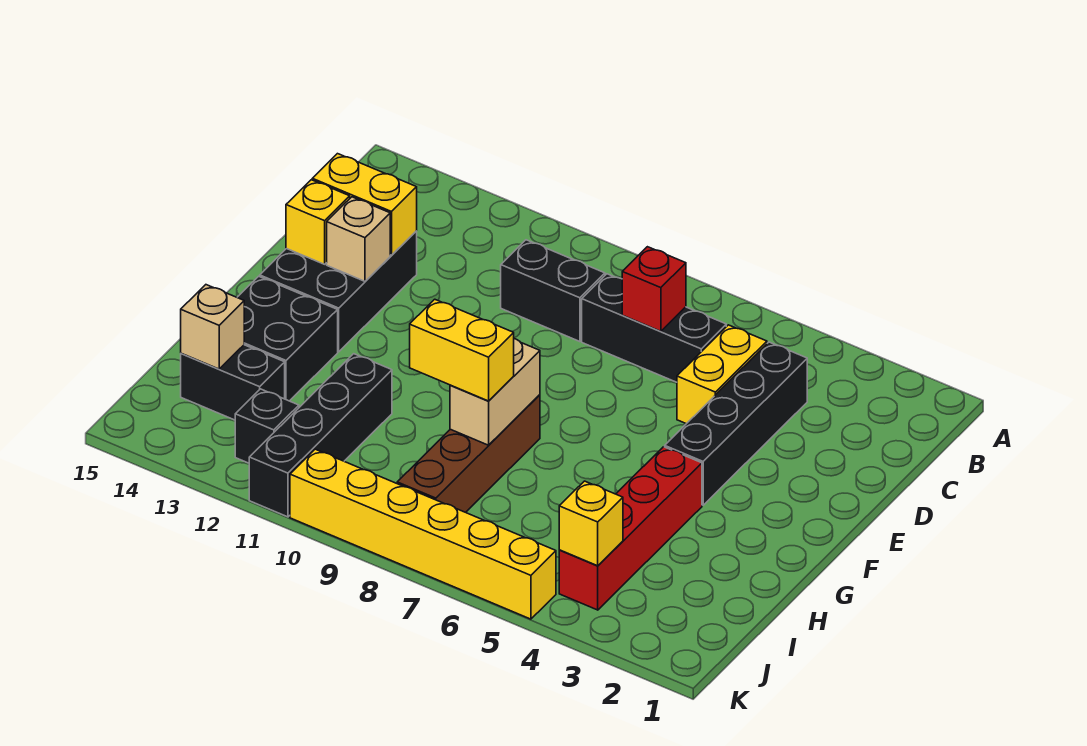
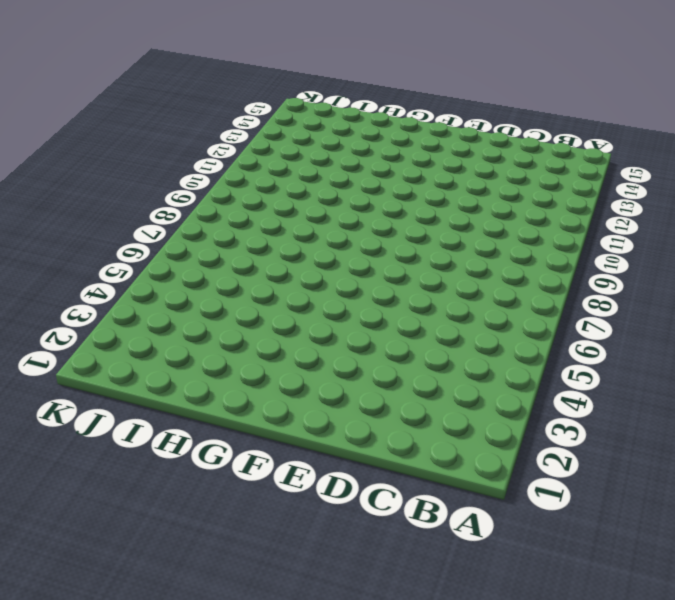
none -> black brick C4:F4 level 1
none -> yellow brick C5:D5 level 1
none -> black brick C6:C8 level 1

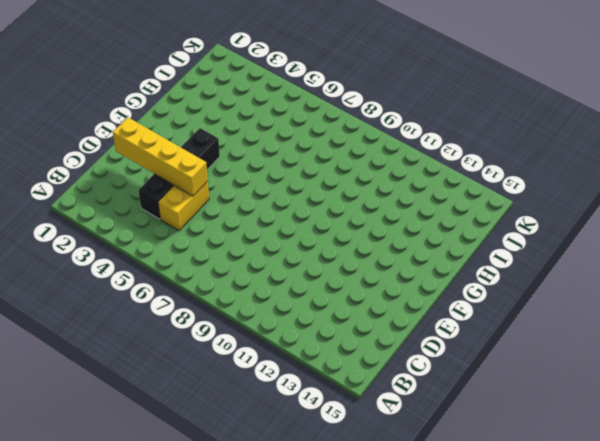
yellow brick D2:D5 level 2 -> none
none -> black brick C6:C8 level 1
none -> black brick C9:C10 level 1
none -> black brick D13:F14 level 1

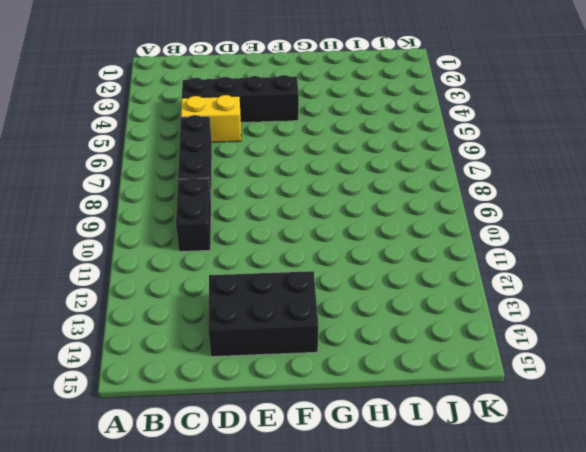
none -> red brick G4:J4 level 1
none -> brown brick G8:J8 level 1
none -> black brick G13:H14 level 1

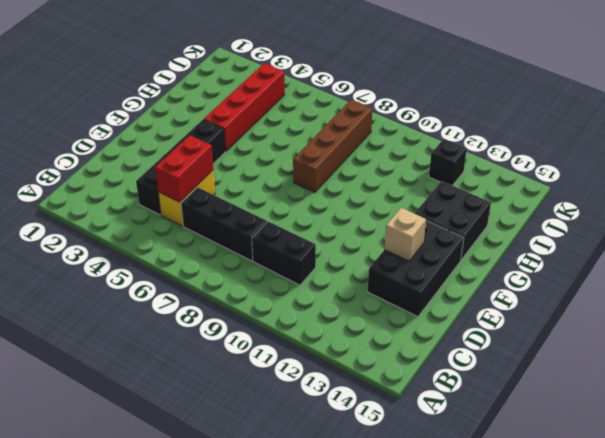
red brick C5:D5 level 2 -> none
none -> black brick H11:K11 level 1
none -> black brick I13:I14 level 1
none -> yellow brick K5:K10 level 1

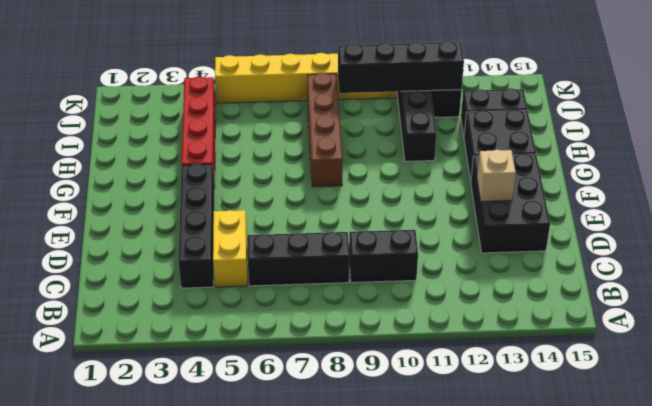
black brick J9:J12 level 2 -> none
none -> red brick C7 level 2
none -> yellow brick D13:D14 level 2
none -> yellow brick E14 level 2

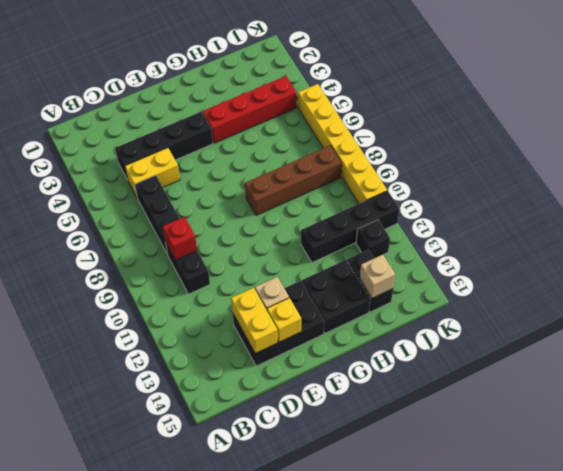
red brick C9 level 2 -> red brick C7 level 2
none -> tan brick G8:H8 level 2
none -> yellow brick J4 level 2
none -> yellow brick H8:H9 level 3

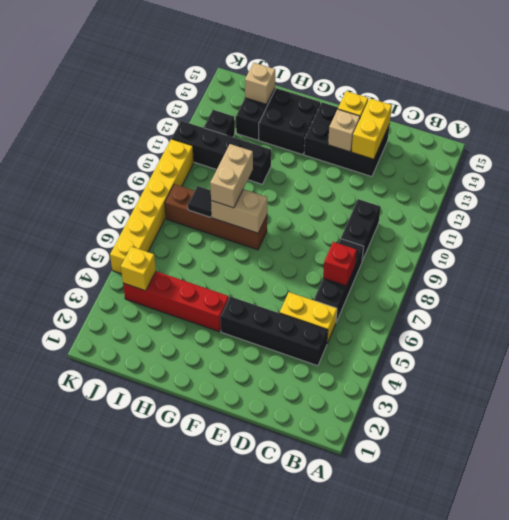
tan brick H8:H9 level 3 -> yellow brick H8:H9 level 3
black tile I8 level 2 -> none

